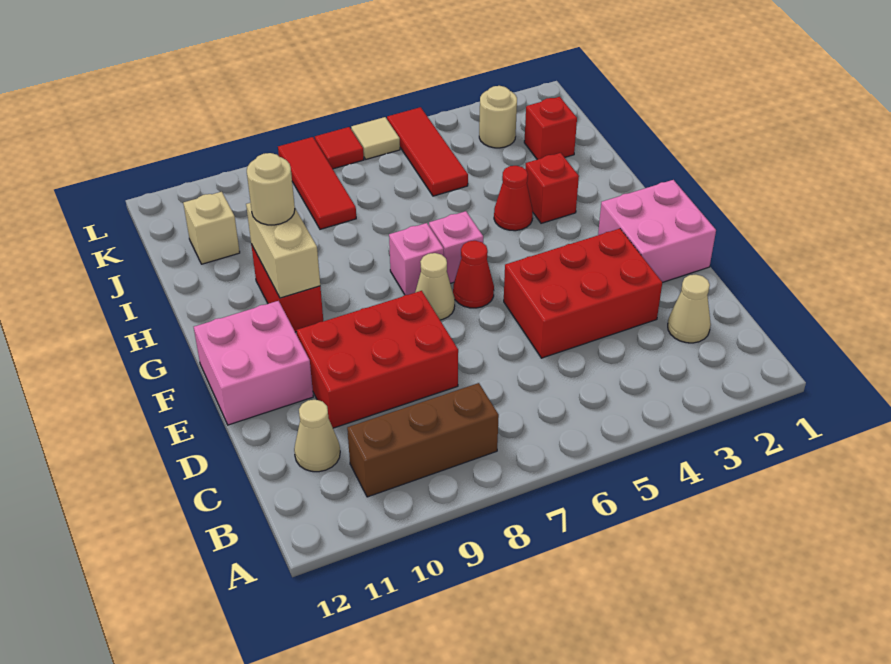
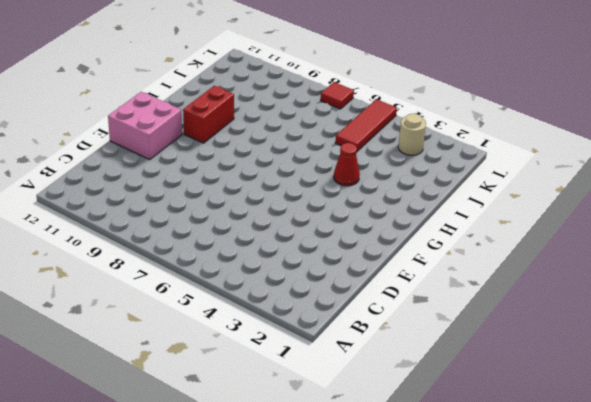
none -> brown brick B8:B10 level 1
none -> tan cone C2 level 1
none -> tan cone C11 level 1

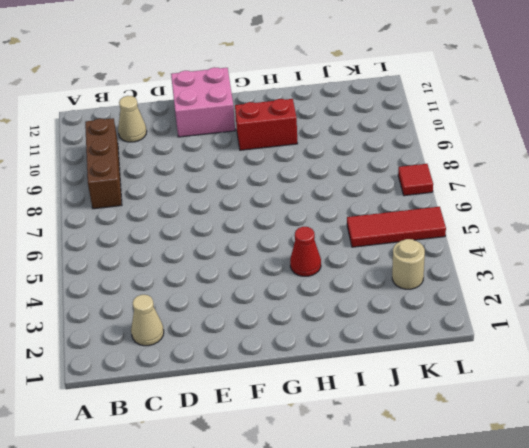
none -> red brick D3:E5 level 1
none -> red brick D8:E10 level 1
none -> pink brick E1:F2 level 1

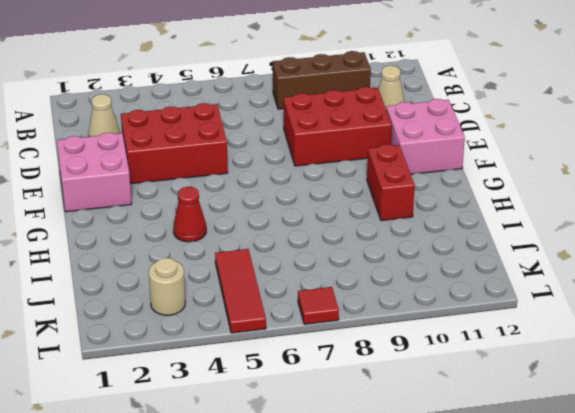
none -> red cone F6 level 1
none -> tan cone F7 level 1
none -> pink brick G6 level 1

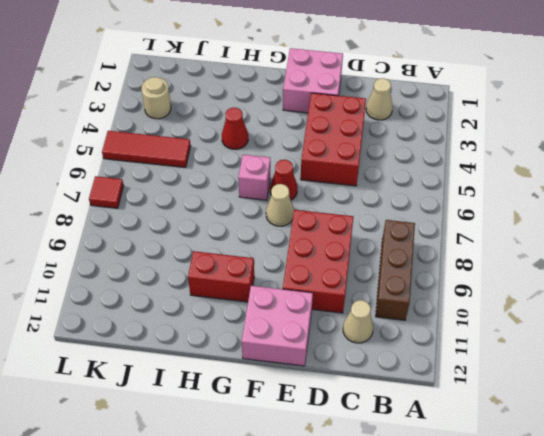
none -> pink brick G7 level 1
none -> red brick H3 level 1
none -> red brick J2 level 1

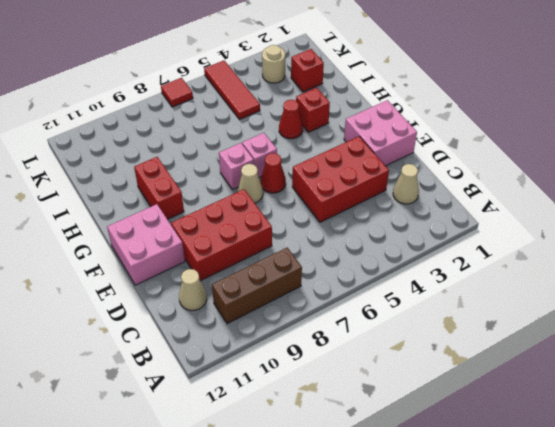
none -> red tile J8:L8 level 1
none -> tan brick J11 level 1
none -> tan tile L6 level 1

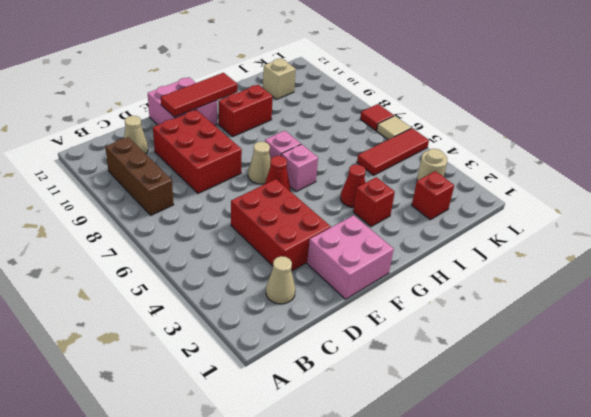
red tile E11:G11 level 2 -> red tile J8:L8 level 1
none -> tan brick G10:H10 level 2
none -> tan round brick H10 level 3

